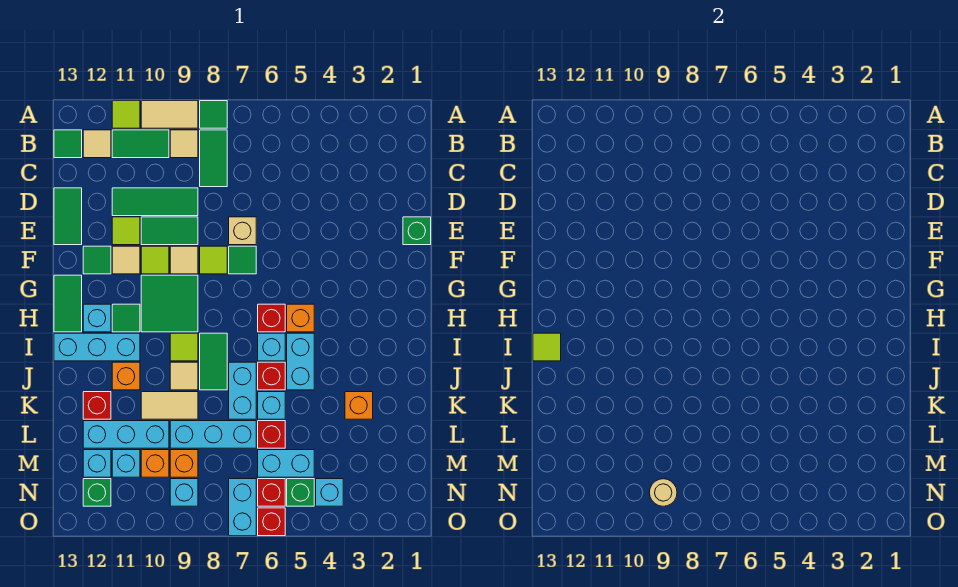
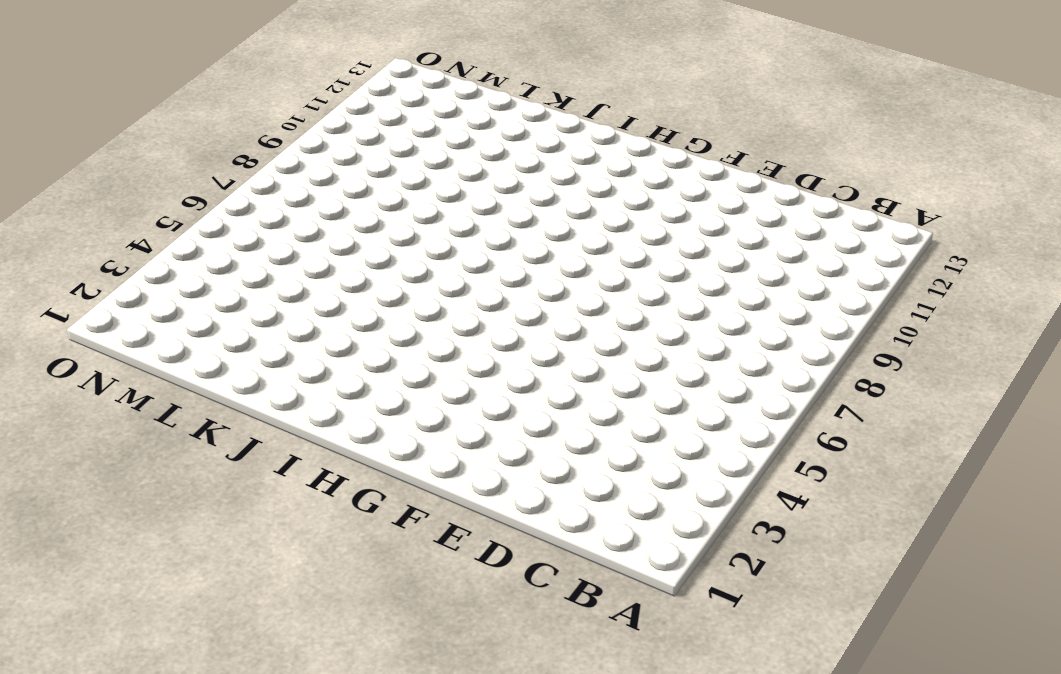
none -> green tile A8 level 1
none -> tan tile A9:A10 level 1
none -> lime tile A11 level 1
none -> green tile B8:C8 level 1

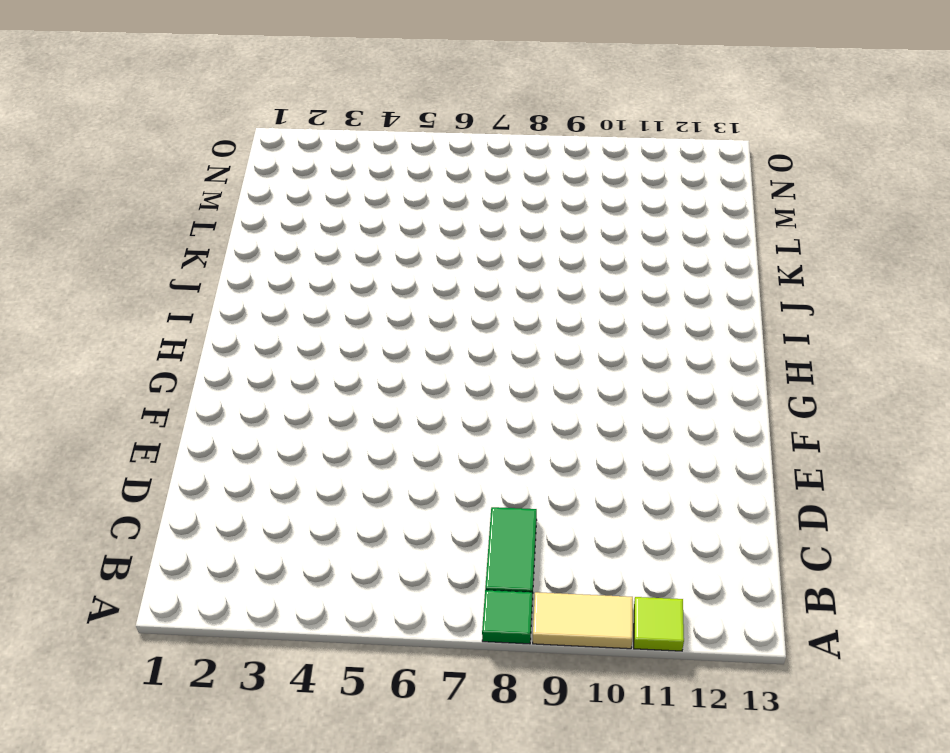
none -> tan tile B9 level 1
none -> green tile B10:B11 level 1
none -> tan tile B12 level 1
none -> green tile B13 level 1

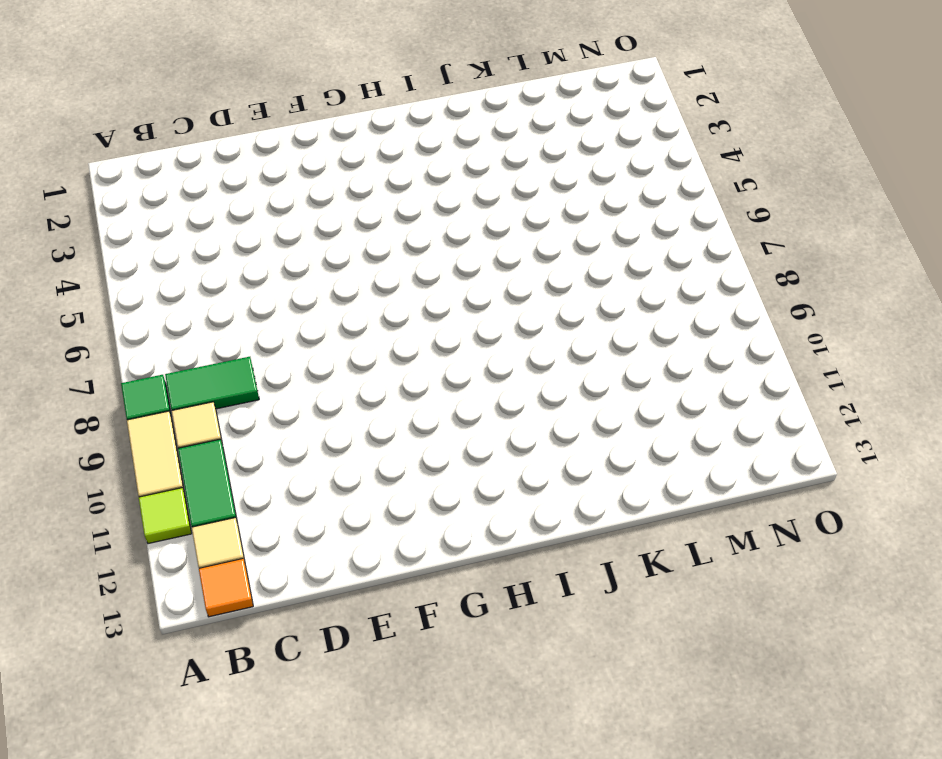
orange tile B13 level 1 -> green tile B13 level 1
none -> green tile D9:D11 level 1
none -> green tile D13:E13 level 1
none -> green brick E1 level 1
none -> tan brick E7 level 1

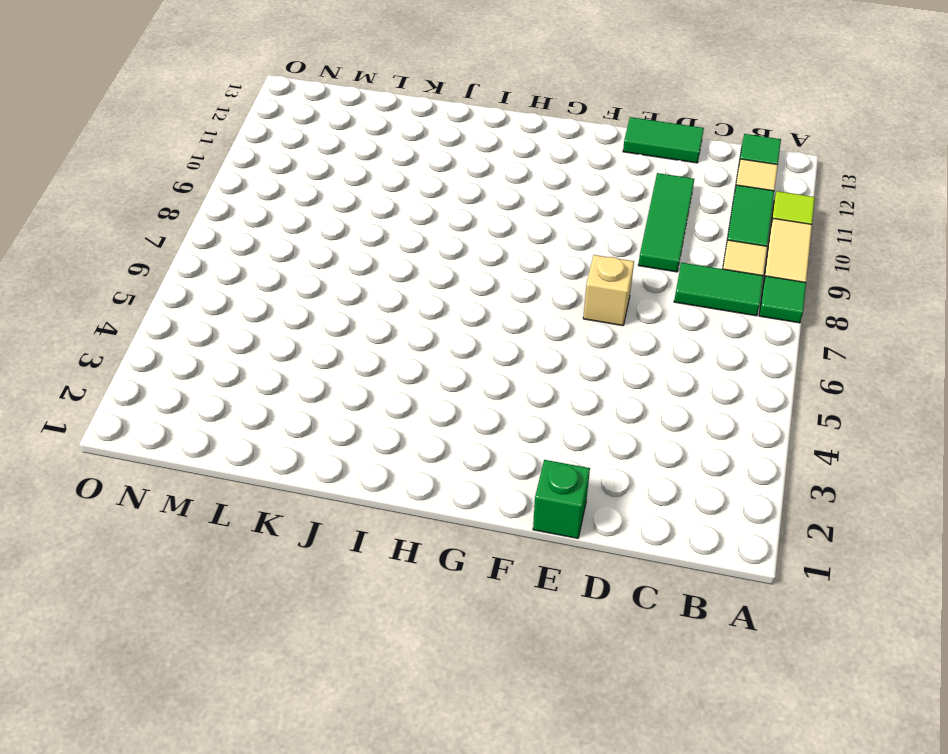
none -> green tile E9:E10 level 1
none -> lime tile E11 level 1
none -> green tile F7 level 1
none -> lime tile F8 level 1

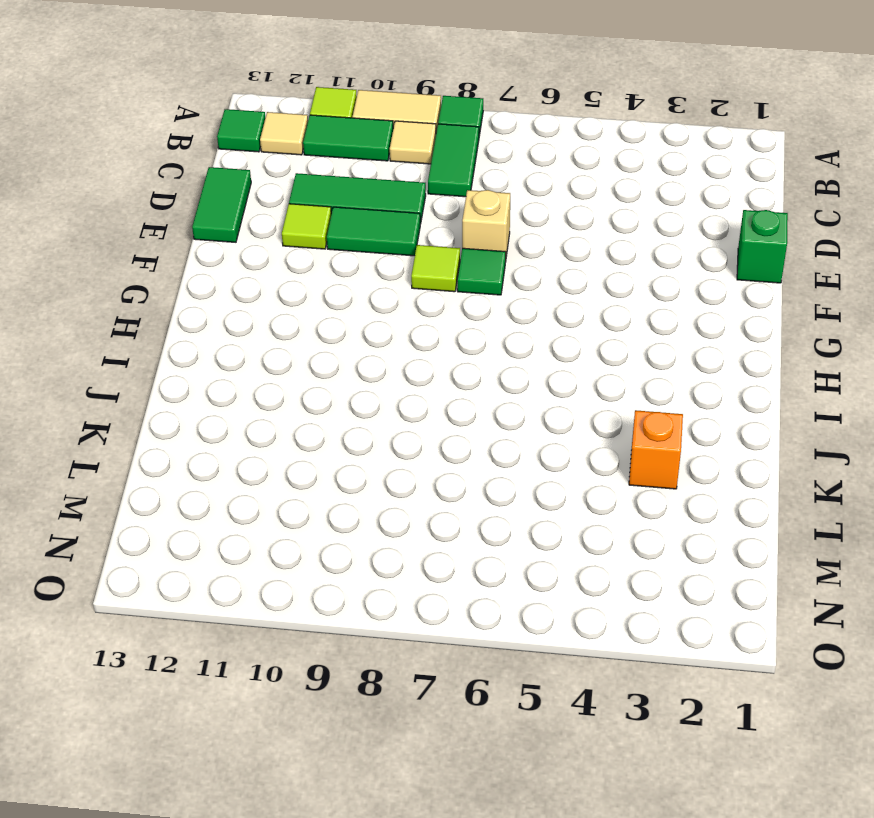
none -> tan tile F9 level 1
none -> lime tile F10 level 1
none -> tan tile F11 level 1
none -> green tile F12 level 1

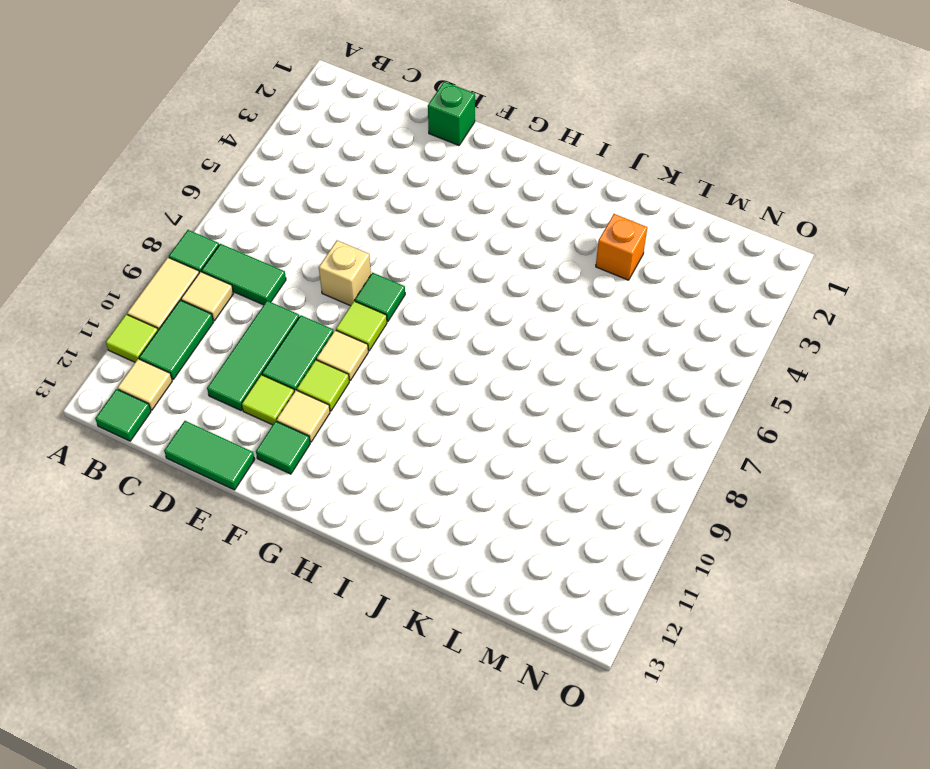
none -> green tile G9:H10 level 1
none -> green tile G13:H13 level 1
none -> orange brick H5 level 1
none -> red brick H6 level 1

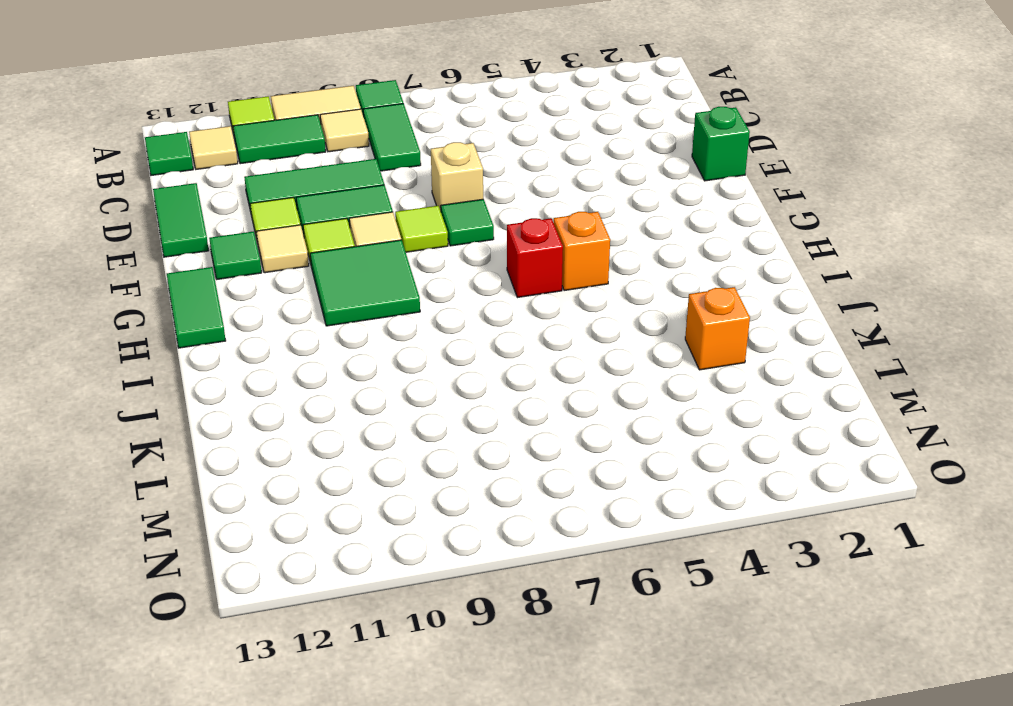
none -> green tile H11 level 1
none -> cyan brick H12 level 1
none -> cyan brick I5:J5 level 1
none -> cyan brick I6 level 1

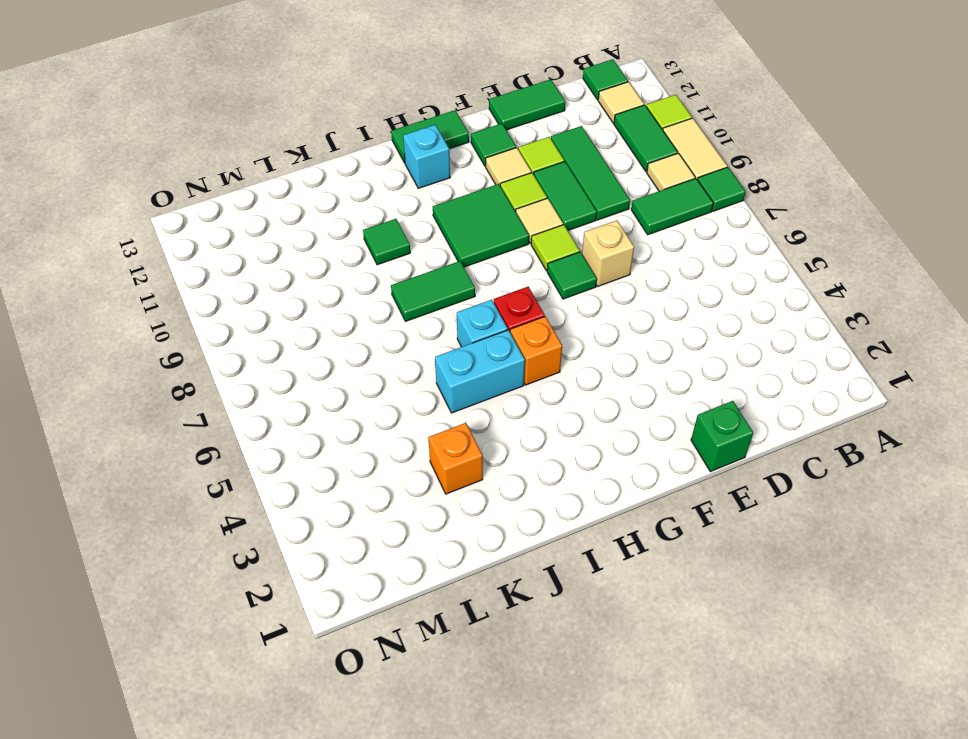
green tile J10 level 1 -> green tile H11 level 1
none -> lime tile I9 level 1
none -> cyan brick I11:I13 level 1
none -> red brick J6 level 1
none -> cyan brick J7:K7 level 1

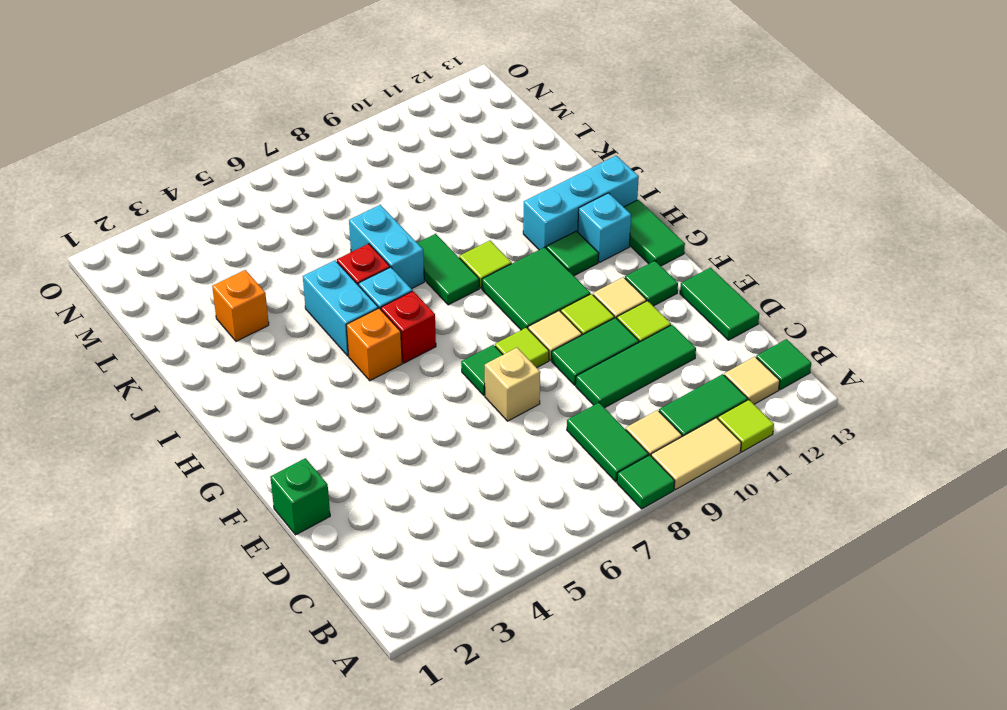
none -> tan tile J9 level 1
none -> orange brick J11 level 1
none -> cyan brick K6 level 1
none -> tan tile K9:K10 level 1

